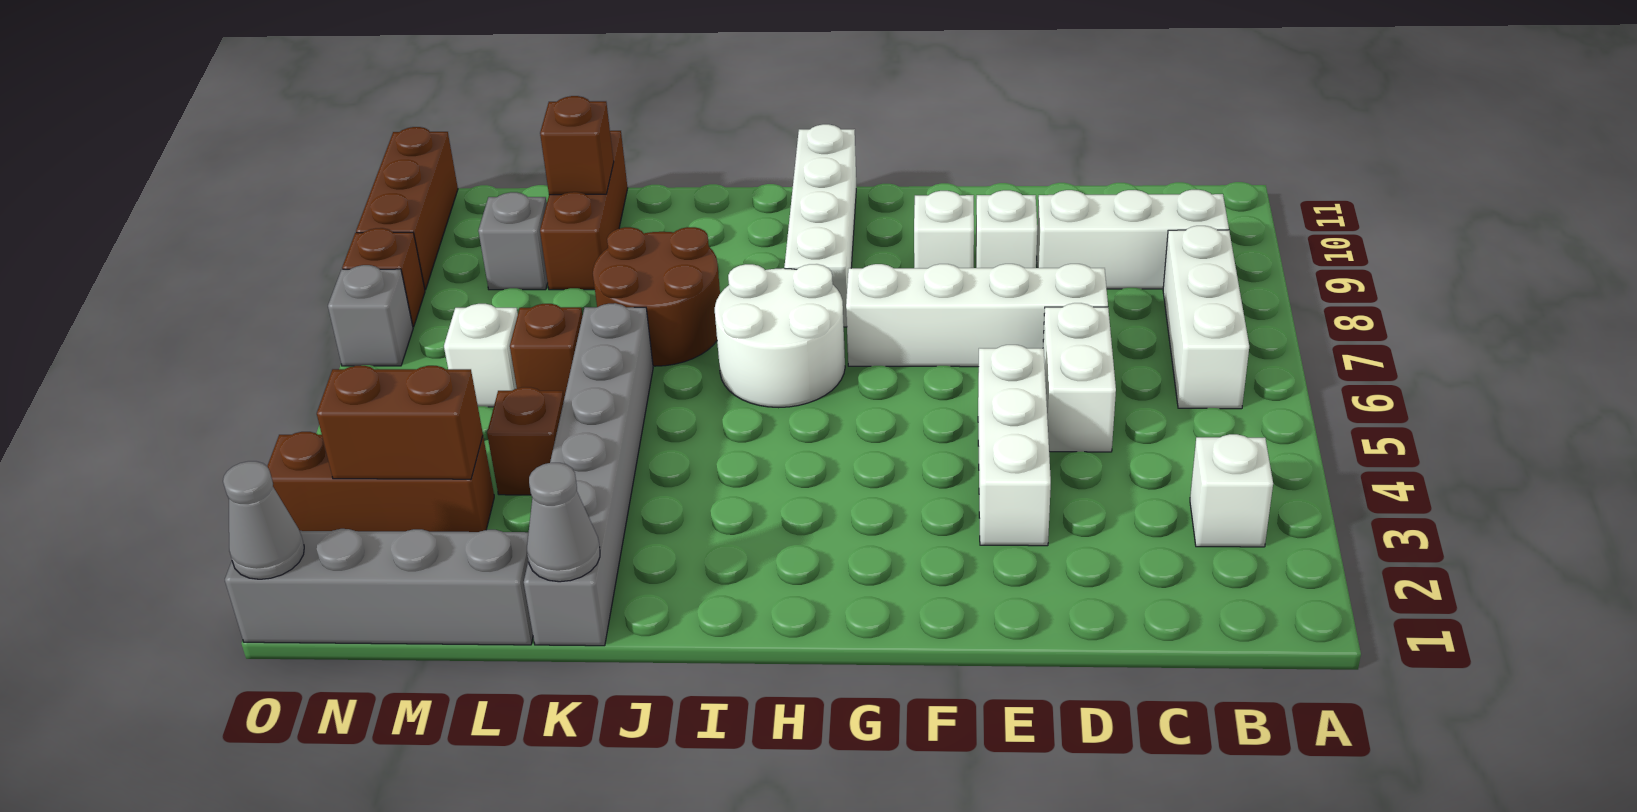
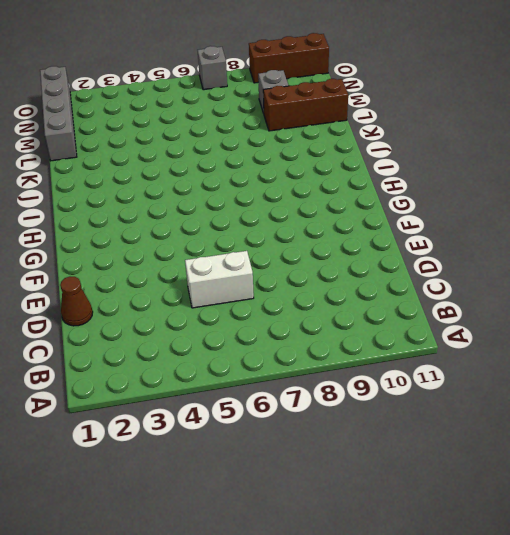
brown cone D1 level 1 -> none
none -> white brick B3 level 1
none -> white brick B6:B8 level 1
none -> white brick B9:D9 level 1

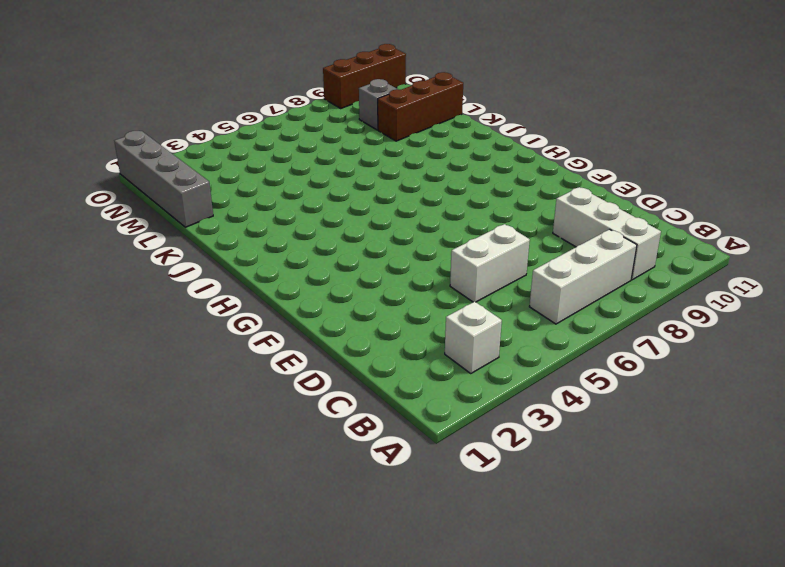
none -> white brick D7:G7 level 1
none -> white brick E3:E5 level 1
none -> white brick E9 level 1

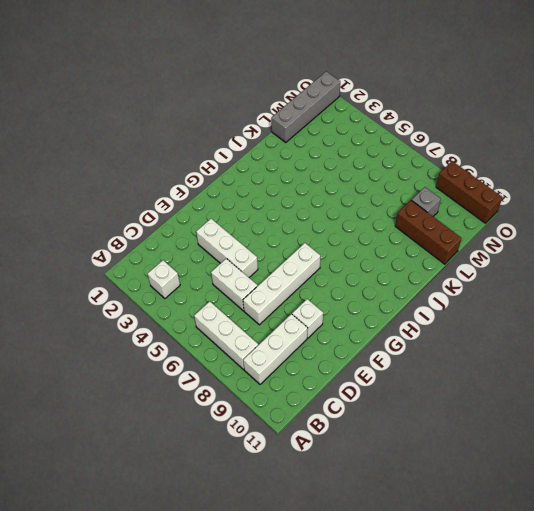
none -> white brick F9 level 1
none -> white round brick H6:I7 level 1
none -> white brick H8:H11 level 1

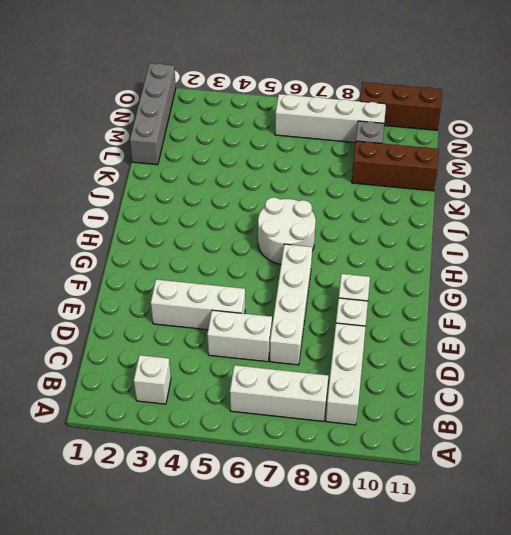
white brick N6:N9 level 1 -> white brick H8:H11 level 1
none -> brown round brick J7:K8 level 1
none -> grey brick K1:K6 level 1
none -> brown brick L4 level 1

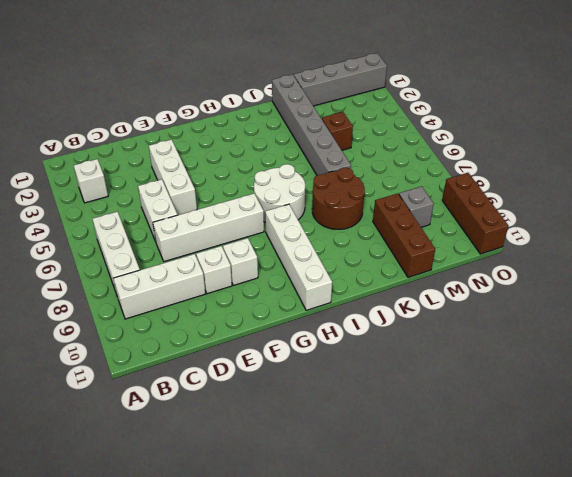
none -> brown brick L6 level 1
none -> brown brick M3:O3 level 1
none -> white brick M6 level 1

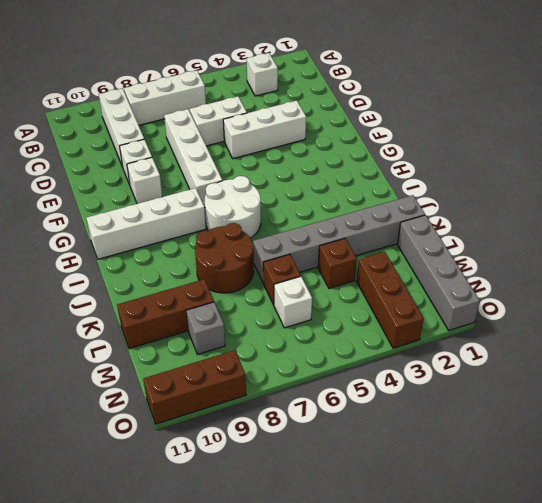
none -> grey brick O7 level 1
none -> brown brick O8 level 1
none -> grey cone K1 level 2

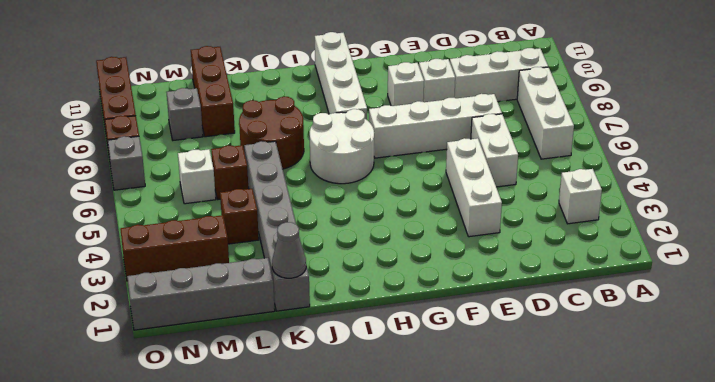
none -> brown brick L10 level 2
none -> brown brick M3:N3 level 2
none -> grey cone O1 level 2

